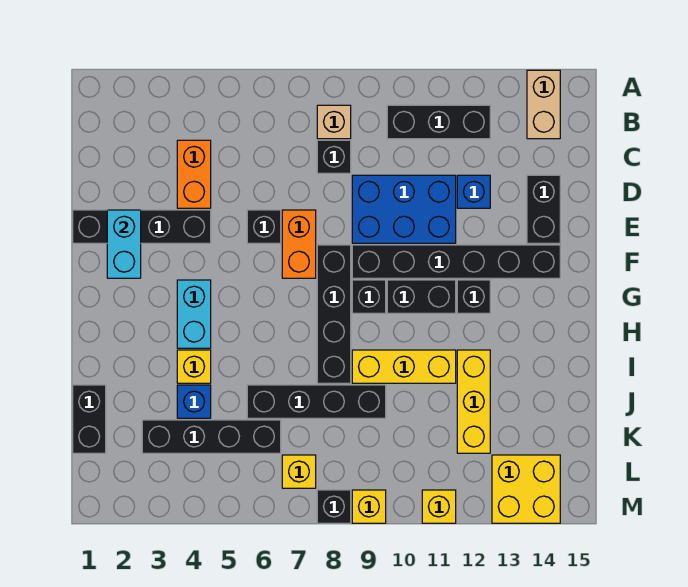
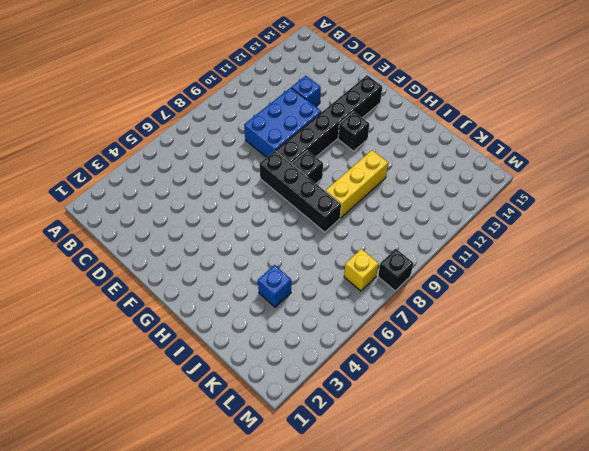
none -> tan brick A14:B14 level 1
none -> tan brick B8 level 1
none -> black brick B10:B12 level 1
none -> orange brick C4:D4 level 1

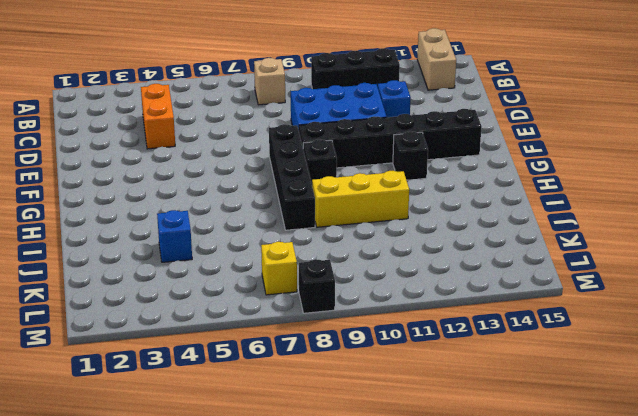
none -> black brick C8 level 1
none -> black brick D14:E14 level 1
none -> black brick E1:E4 level 1
none -> black brick E6 level 1

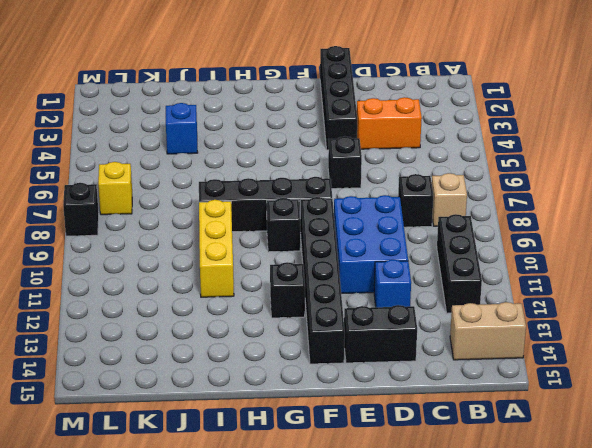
none -> orange brick E7:F7 level 1
none -> cyan brick G4:H4 level 1
none -> black brick G10:G11 level 1
none -> yellow brick I4 level 1

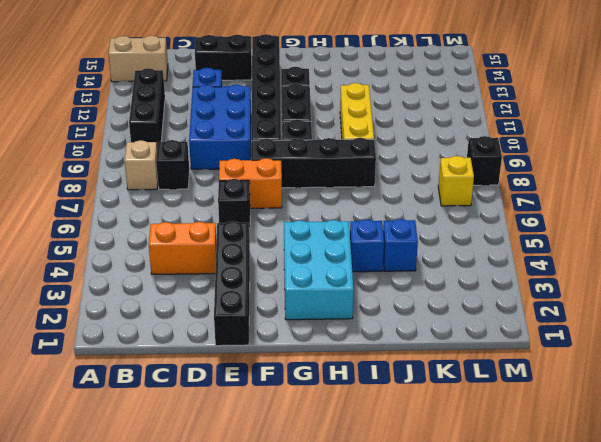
cyan brick G2:H4 level 1 -> cyan brick G4:H4 level 1
blue brick I4 level 1 -> yellow brick I4 level 1
none -> yellow brick I12:K12 level 1
none -> black brick J1:K1 level 1
none -> black brick J6:J9 level 1
none -> black brick K3:K6 level 1

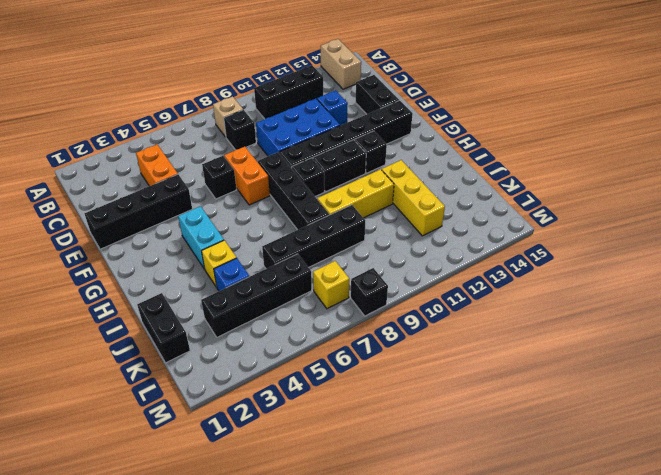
none -> yellow brick L13:M14 level 1
none -> yellow brick M9 level 1
none -> yellow brick M11 level 1
none -> cyan brick E2:F2 level 2

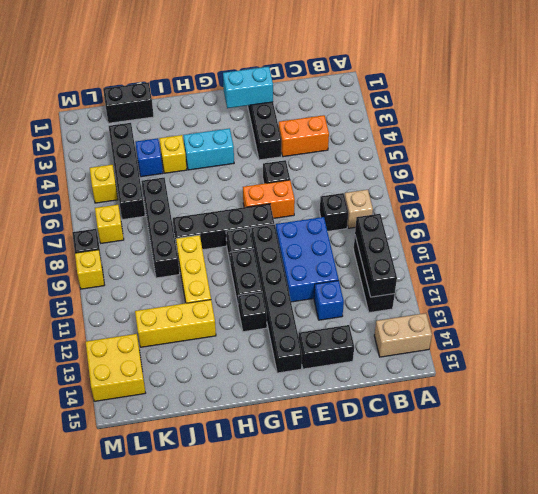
black brick B10:B12 level 2 -> none
yellow brick L5 level 1 -> yellow brick M11 level 1

